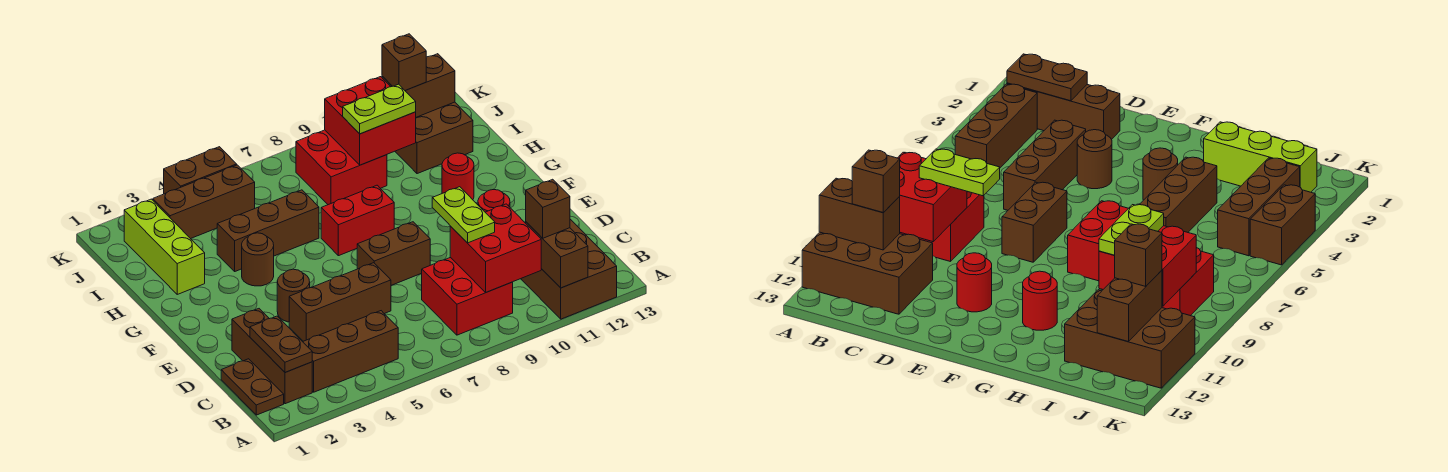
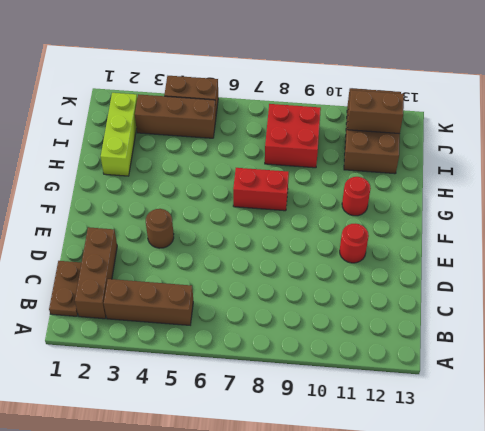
none -> brown brick A11:C12 level 1
none -> red brick B8:C9 level 1
none -> brown brick D4:D6 level 1

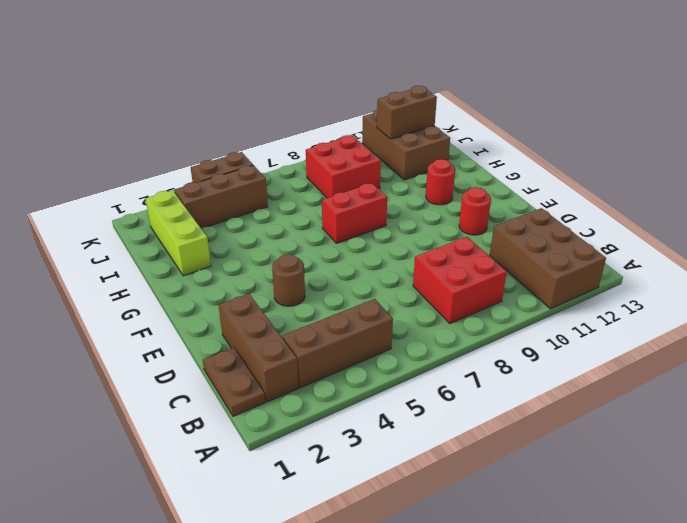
none -> brown brick D4:D6 level 1
none -> brown brick E7:E8 level 1
none -> brown round brick G4 level 1

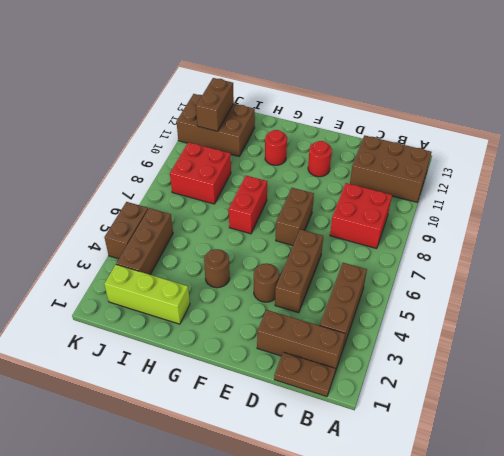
none -> brown brick H4:H6 level 1
none -> brown brick A11:B11 level 2
none -> brown plate B2:C2 level 2

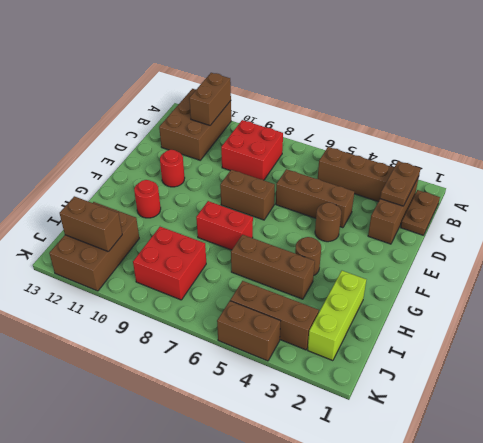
none -> red brick B9:C10 level 2
none -> red brick I9:J10 level 2
none -> brown brick B11 level 3

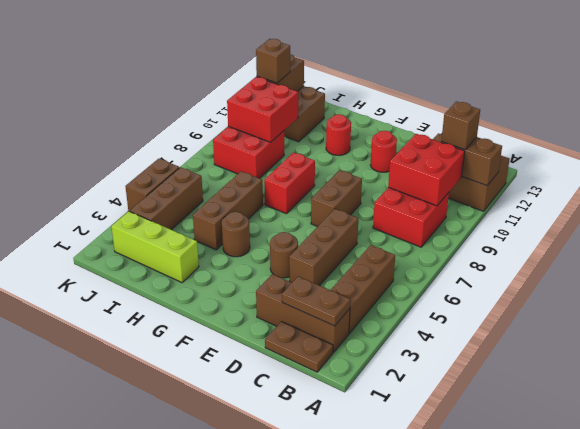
none -> lime plate C9:D9 level 3
none -> lime plate I9:I10 level 3

